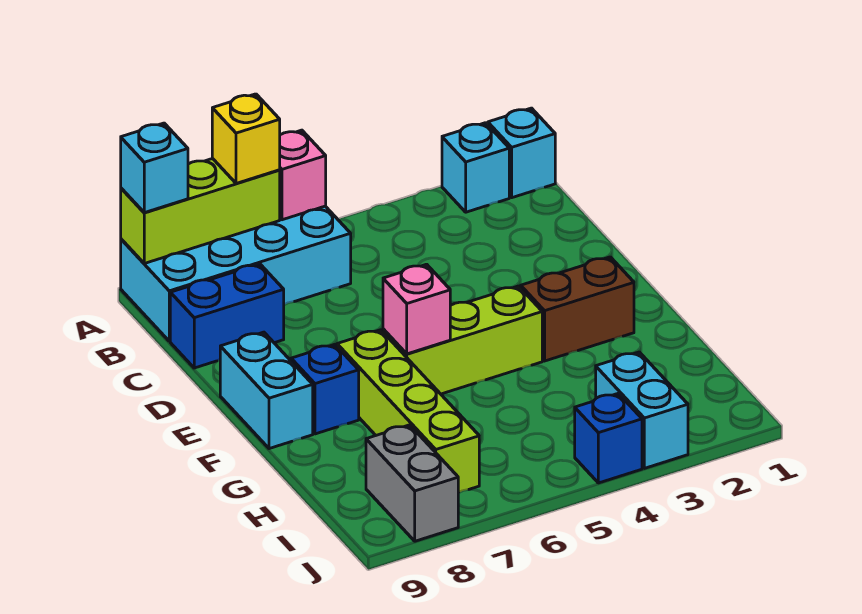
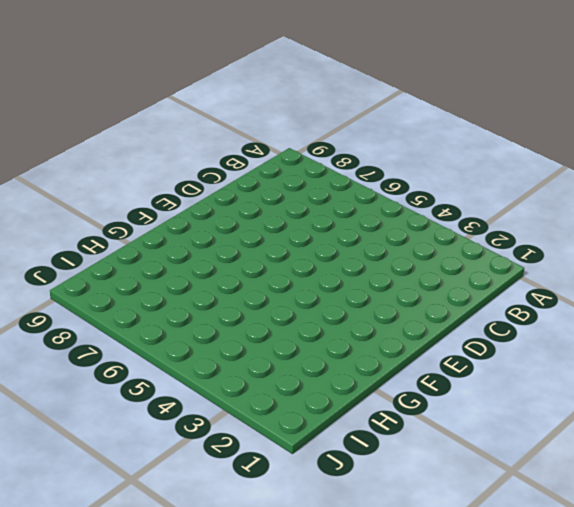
none -> cyan brick A1 level 1
none -> cyan brick A2 level 1
none -> cyan brick A6:B9 level 1

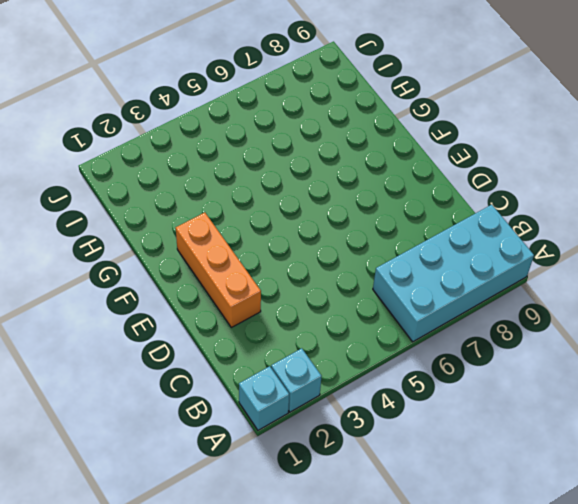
orange brick D2:F2 level 1 -> brown brick F2:F3 level 1
none -> blue brick C8:C9 level 1
none -> cyan brick E9:F9 level 1
none -> lime brick F4:F6 level 1

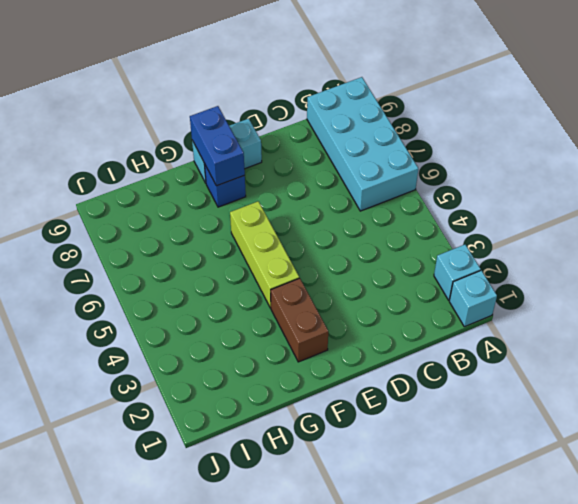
blue brick F8:F9 level 2 -> blue brick C8:C9 level 1
none -> lime brick F7:I7 level 1
none -> cyan brick I3:J3 level 1
none -> grey brick I8:J8 level 1

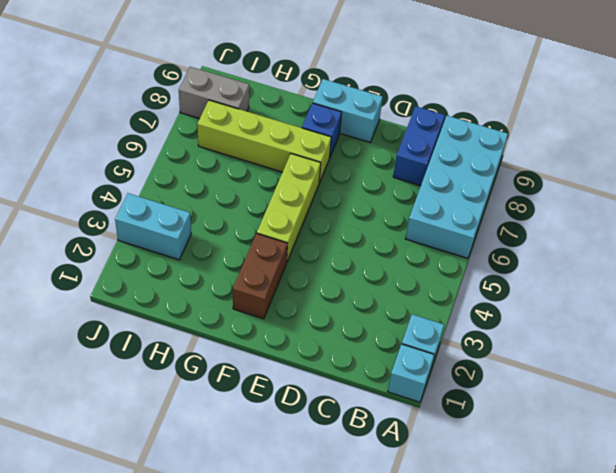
none -> blue brick J4 level 1
none -> pink brick A6 level 2
none -> lime brick A7:A9 level 2

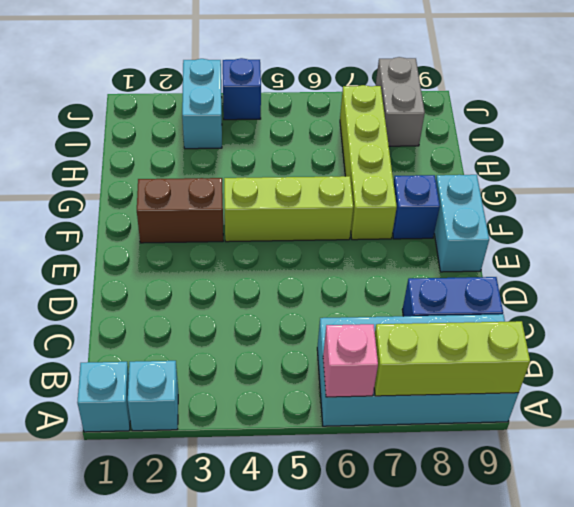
none -> pink brick F6 level 2
none -> yellow brick A7 level 3
none -> cyan brick A9 level 3

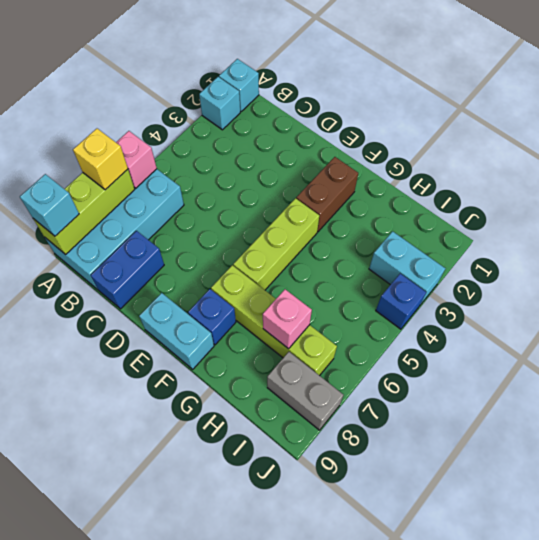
pink brick H7 level 2 -> pink brick F6 level 2

